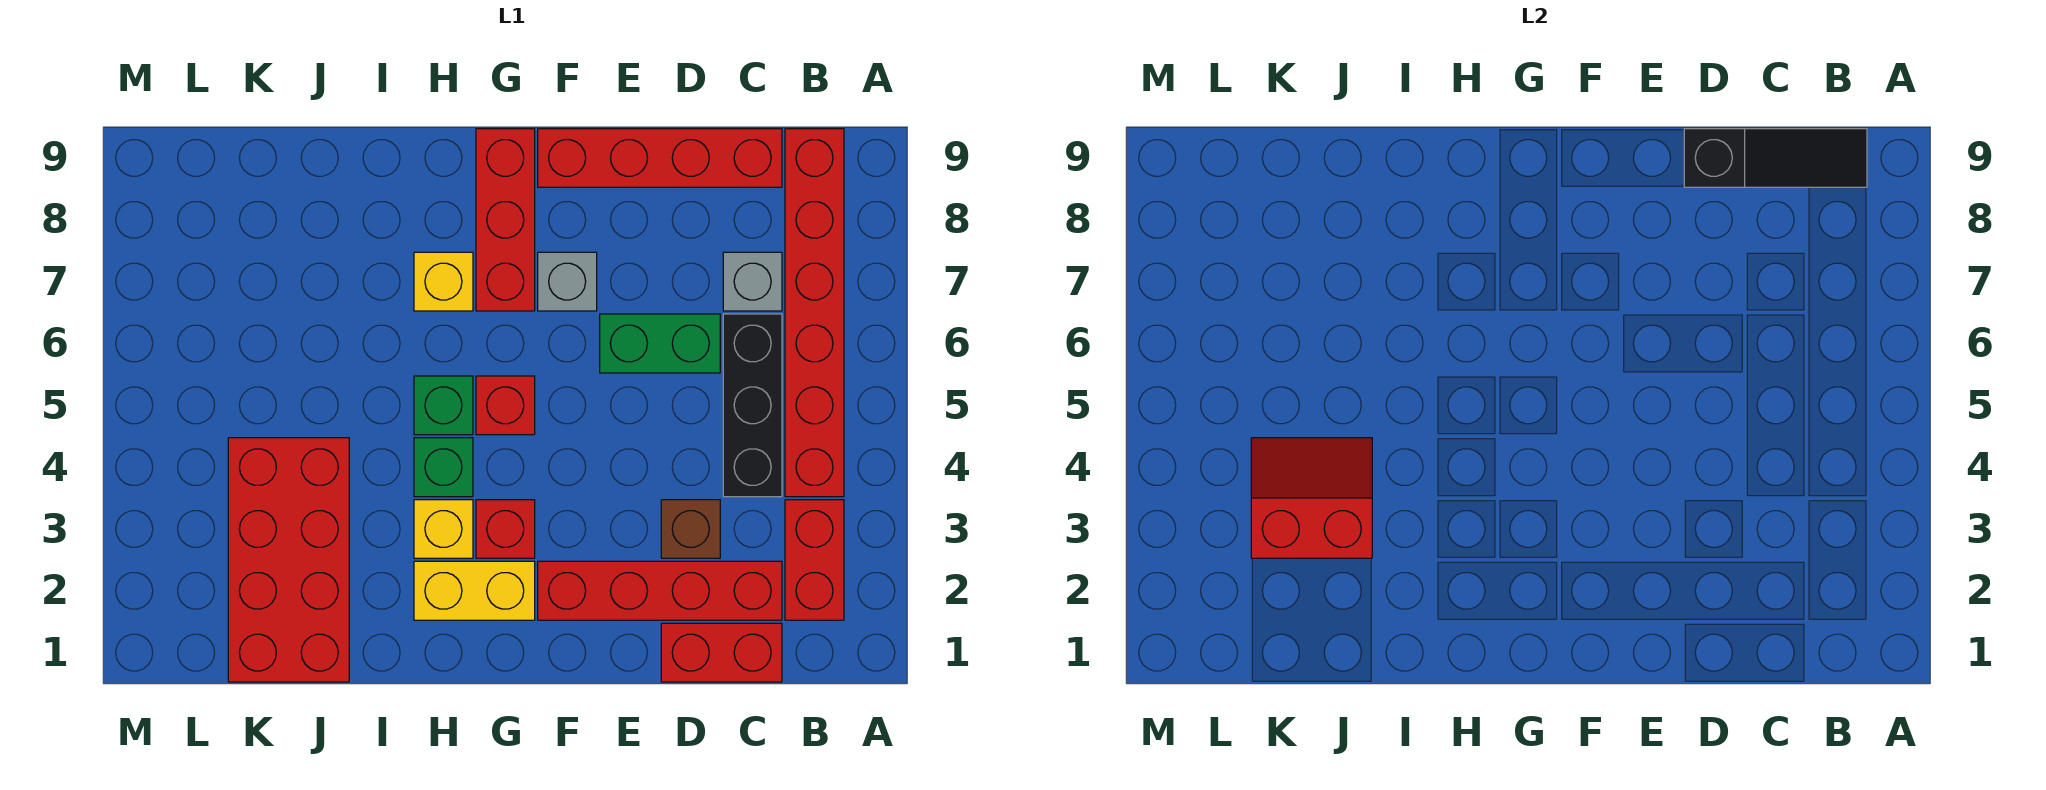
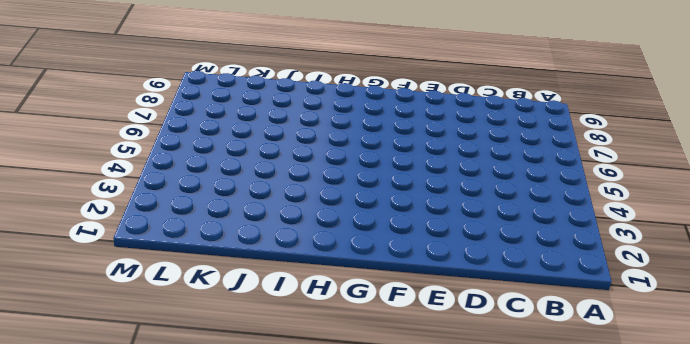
none -> red brick B2:B3 level 1
none -> red brick B4:B9 level 1
none -> red brick C1:D1 level 1

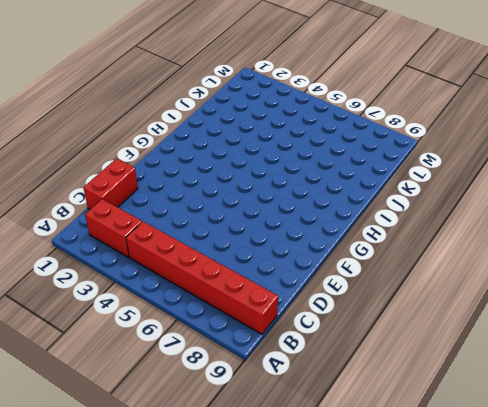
none -> red brick C2:F2 level 1
none -> black brick C4:C6 level 1
none -> grey brick C7 level 1

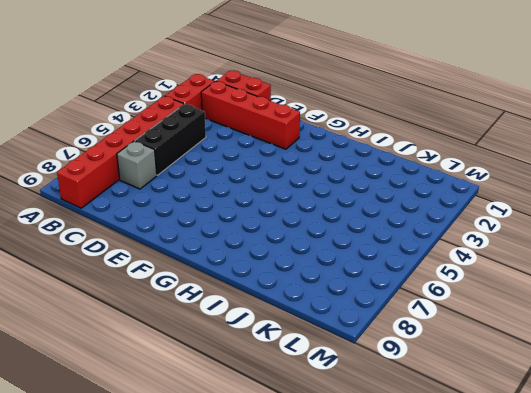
none -> red brick C9:F9 level 1
none -> brown brick D3 level 1
none -> green brick D6:E6 level 1

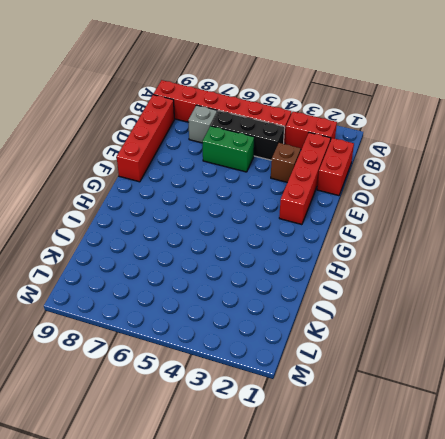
green brick D5:D6 level 1 -> green brick D6:E6 level 1
none -> grey brick F7 level 1
none -> yellow brick G2:H2 level 1
none -> red brick G3 level 1

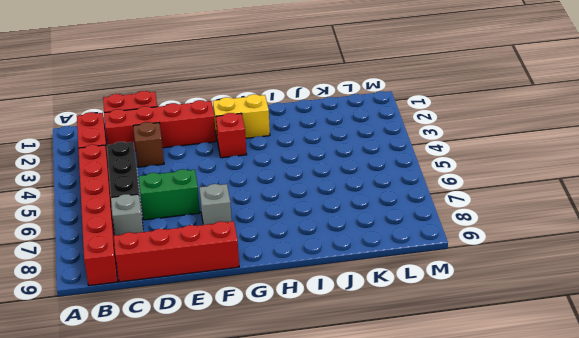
none -> red brick G5 level 1
none -> red brick G7:G9 level 1
none -> yellow brick H3 level 1

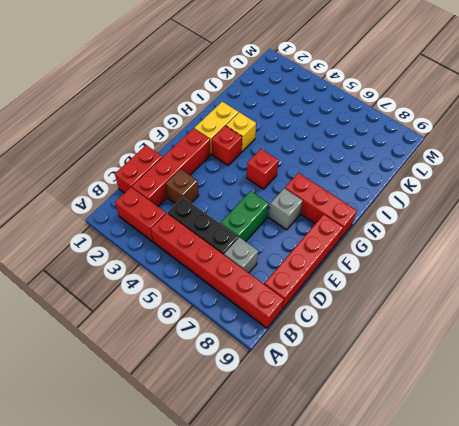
none -> green brick H4 level 1
none -> green brick H5 level 1
none -> yellow brick H7 level 1

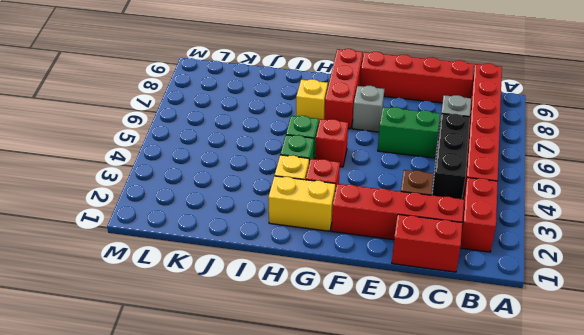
none -> red brick J1:K4 level 1
none -> black slope B9:D9 level 2 top D
none -> red slope J3:K4 level 2 top 3

